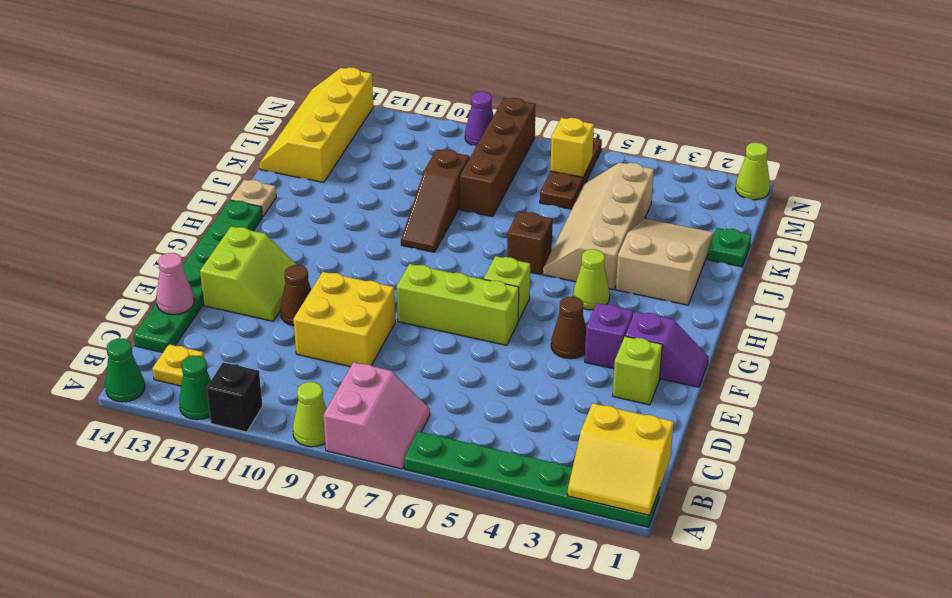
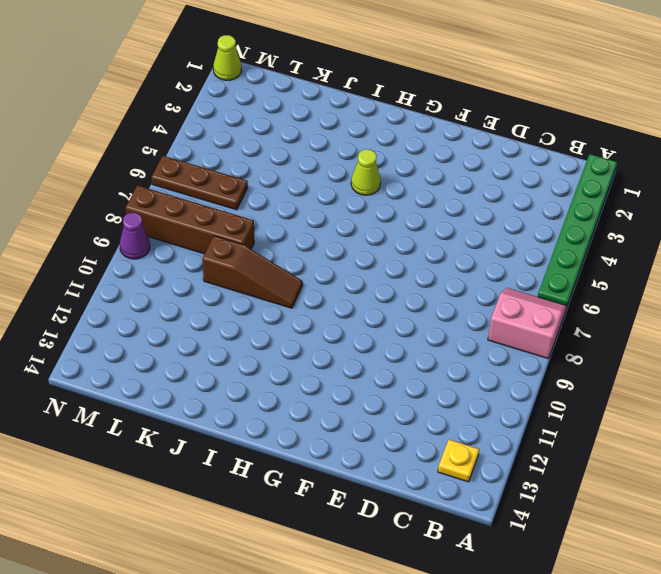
none -> lime cone A9 level 1
none -> black brick A11 level 1
none -> green cone A12 level 1
none -> green cone A14 level 1

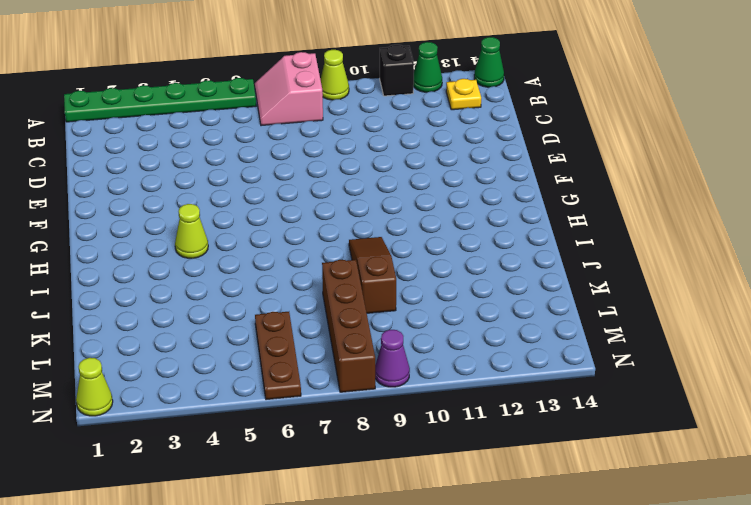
none -> green plate C14:H14 level 1
none -> yellow brick D9:E10 level 1
none -> lime brick E2 level 1
none -> brown cone E11 level 1

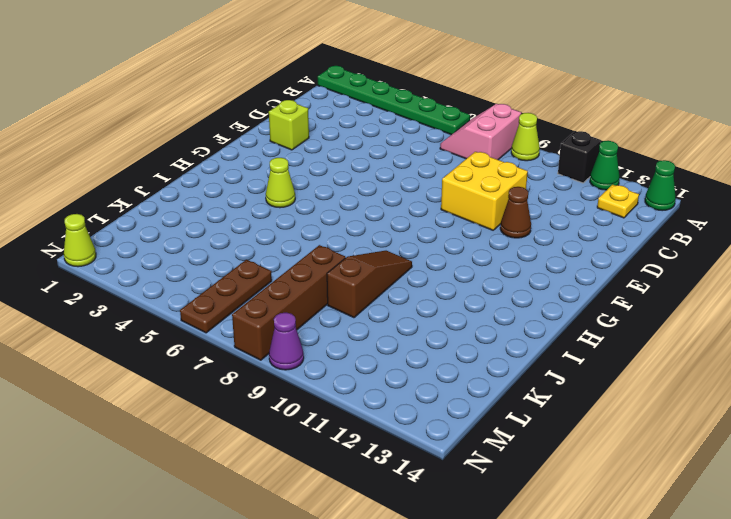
none -> green plate C14:H14 level 1
none -> lime slope E12:F13 level 1 top 13
none -> purple slope F1:F2 level 1 top 2
none -> purple brick F3 level 1

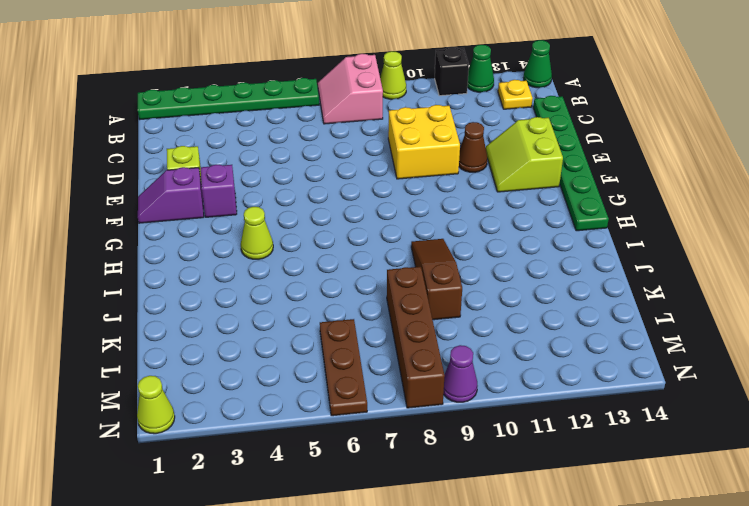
none -> brown cone F4 level 1
none -> lime brick F6:F8 level 1
none -> lime brick G6 level 1
none -> tan slope I2:K3 level 1 top I

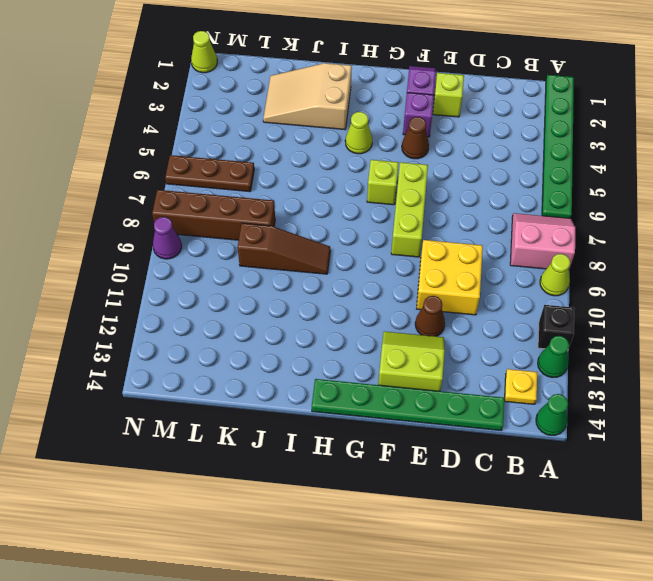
none -> tan slope I4:L5 level 1 top 4
none -> brown brick I6 level 1
none -> tan plate I14 level 1
none -> green plate K1 level 1

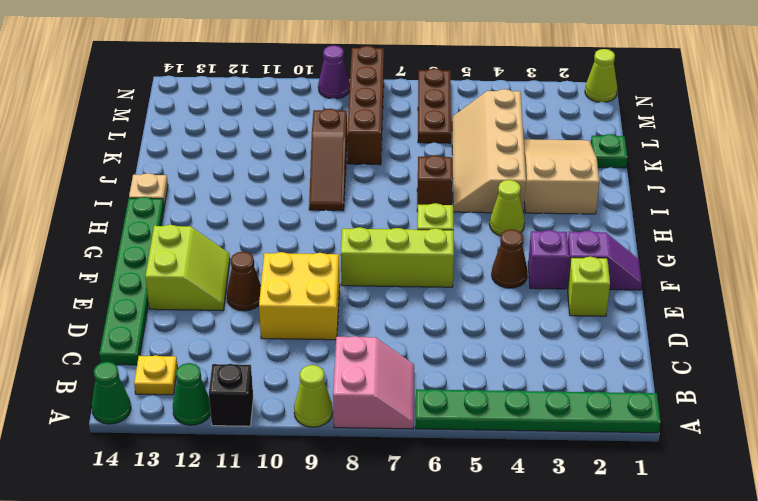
none -> yellow slope K13:N14 level 1 top 13
none -> yellow slope A1:B2 level 2 top B
none -> pink cone D14 level 2
none -> yellow brick M6 level 2

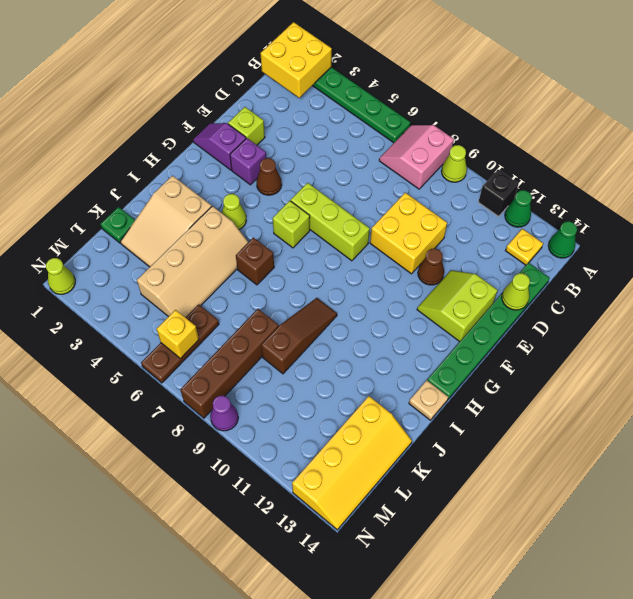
yellow brick A1:B2 level 2 -> yellow slope A1:B2 level 2 top B
lime cone D14 level 2 -> pink cone D14 level 2

